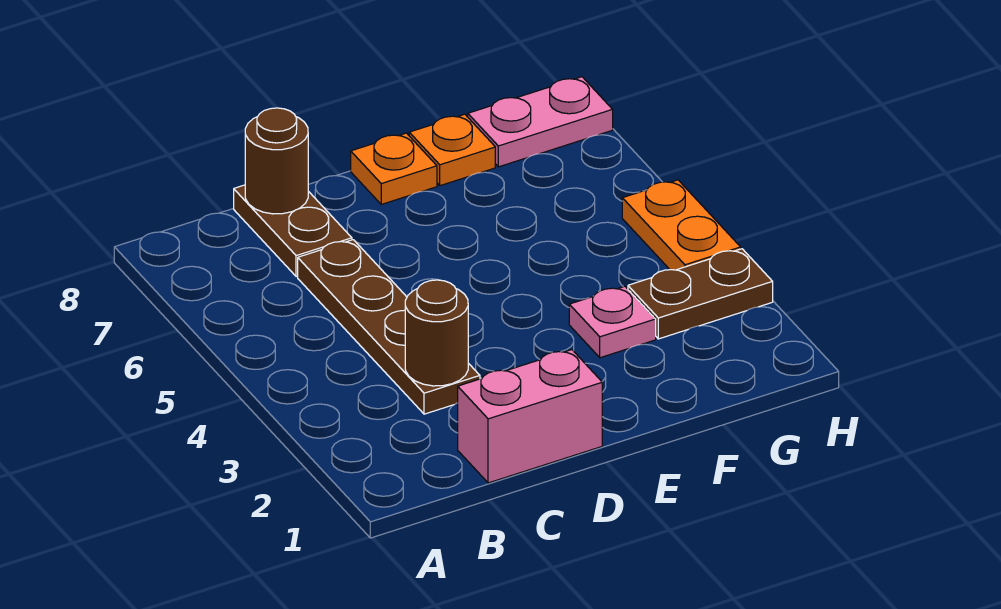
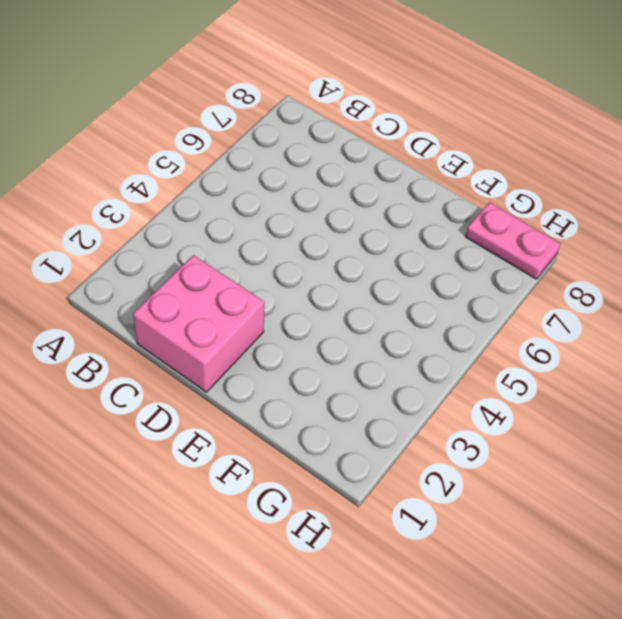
pink brick C1:D2 level 1 -> pink brick C1:D1 level 1
none -> brown plate C3:C6 level 1
none -> brown plate C7:C8 level 1

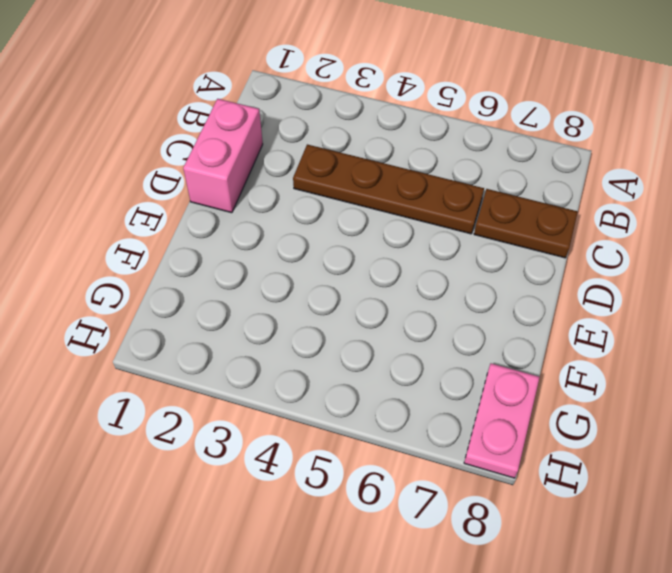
none -> orange plate E8 level 1
none -> pink plate F3 level 1

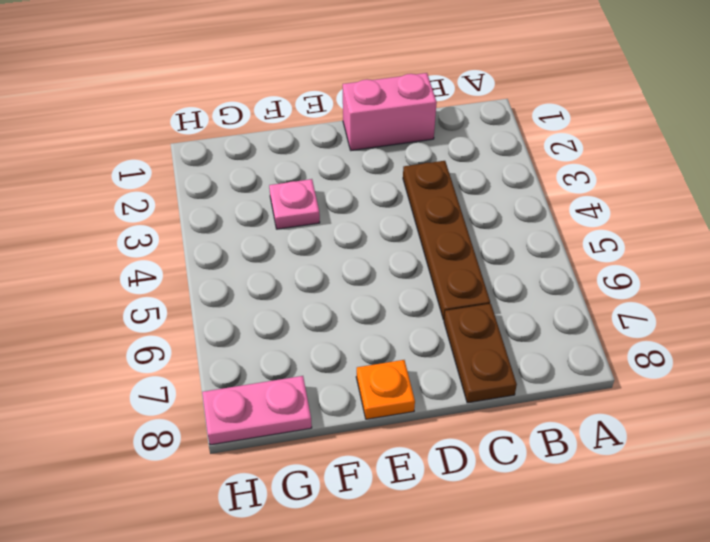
none -> orange plate F8 level 1
none -> brown plate G3:H3 level 1

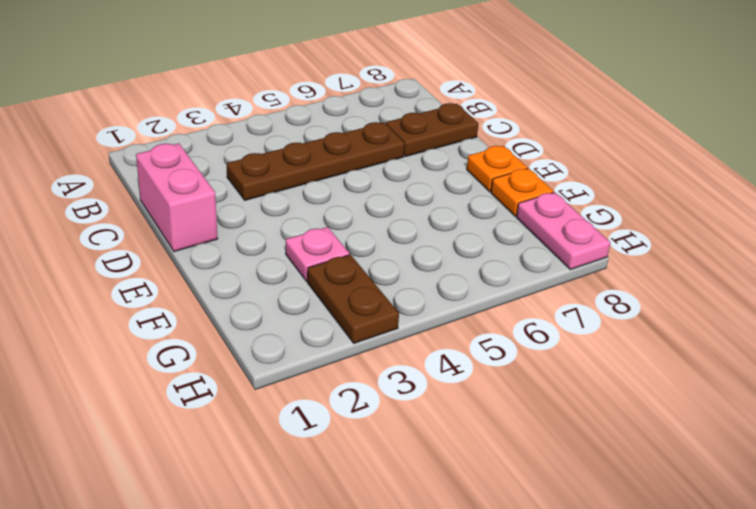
none -> orange plate H4:H5 level 1
none -> brown round brick C3 level 2

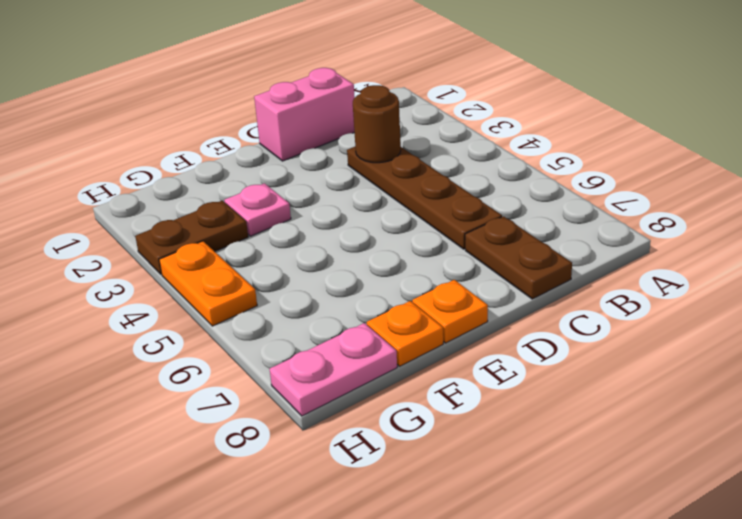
none -> brown round brick C8 level 2

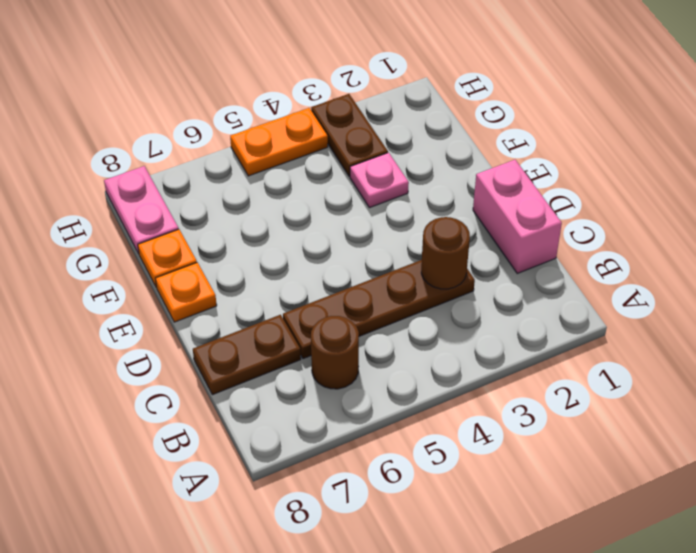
brown round brick B6 level 1 -> brown round brick C8 level 2

